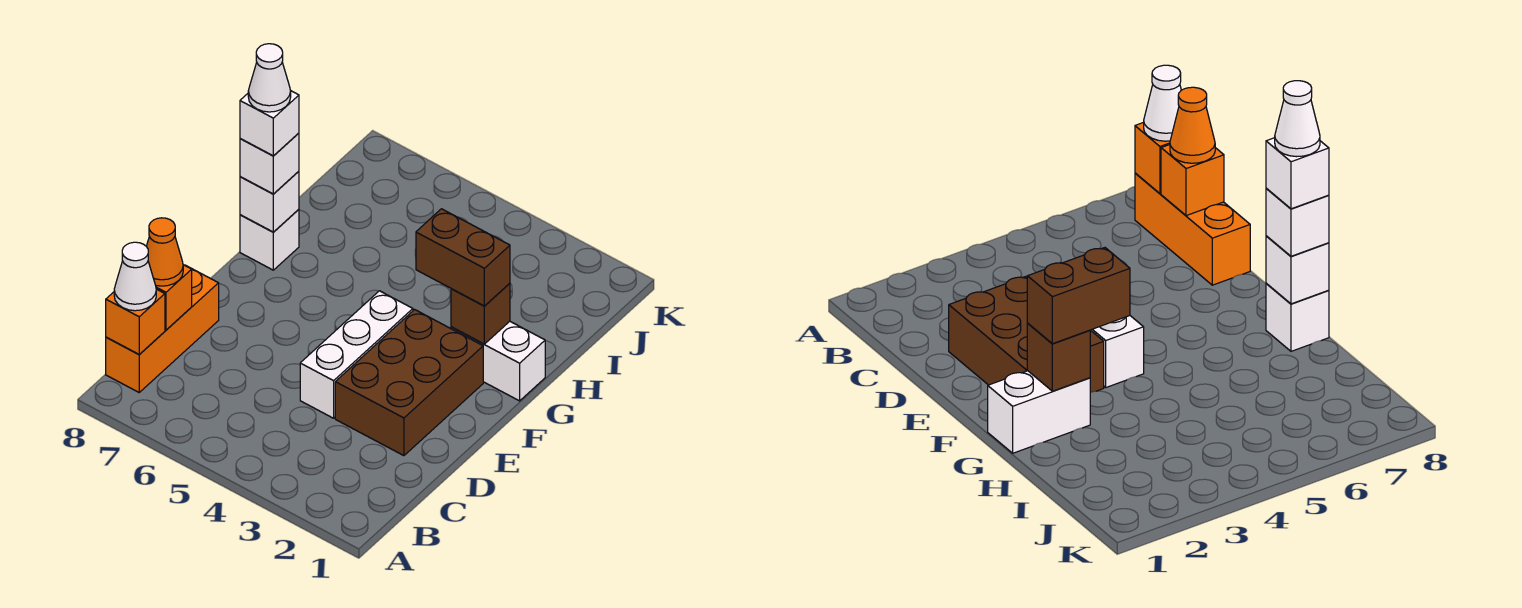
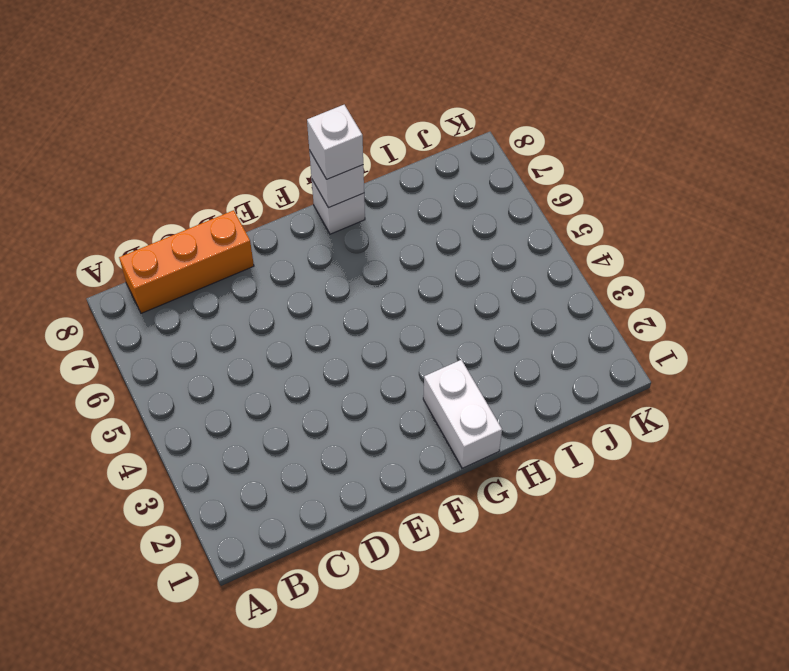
none -> brown brick D2:F3 level 1
none -> white brick D4:F4 level 1
none -> orange brick B8 level 2

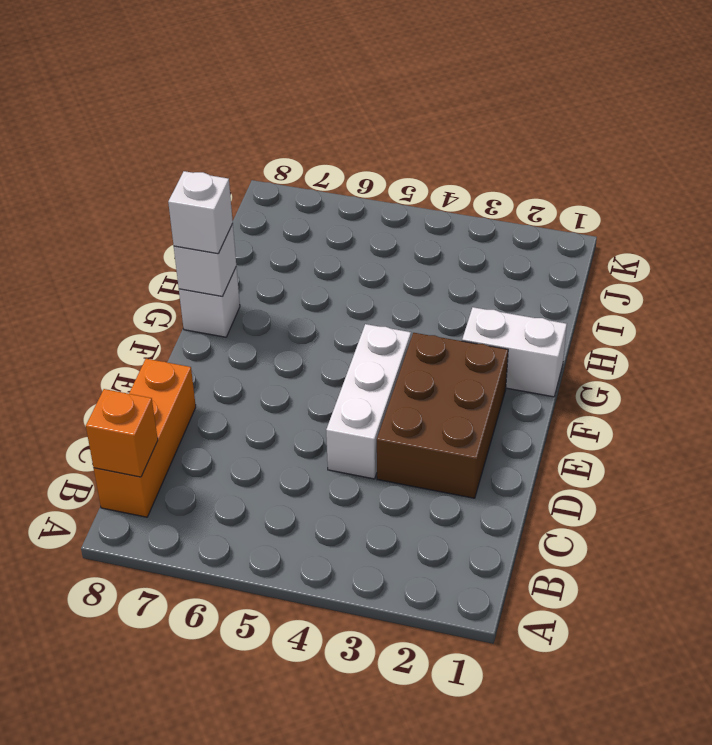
none -> orange brick C8 level 2
none -> brown brick G2 level 2
none -> white cone B8 level 3

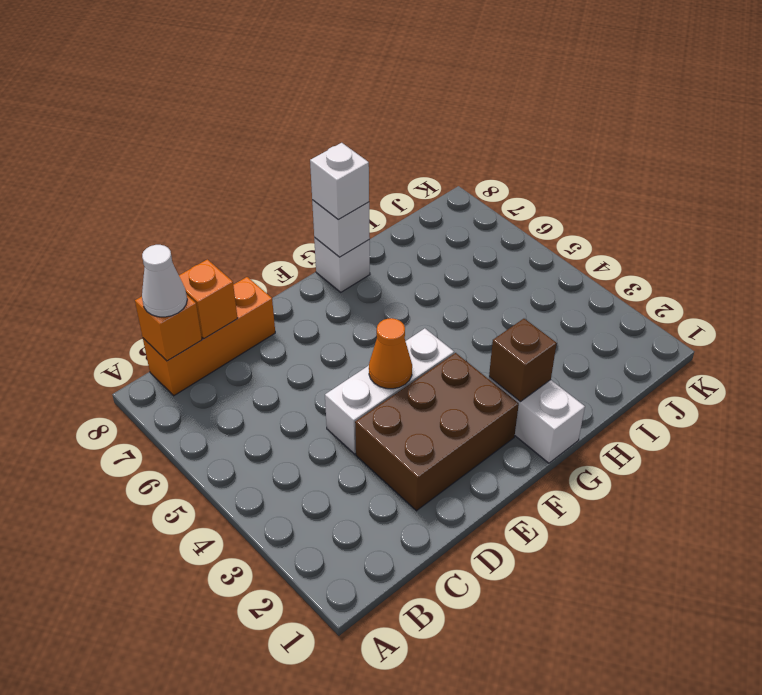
orange cone E4 level 2 -> orange cone C8 level 3
none -> brown brick G2:G3 level 3
none -> white brick G8 level 4
none -> white cone G8 level 5

